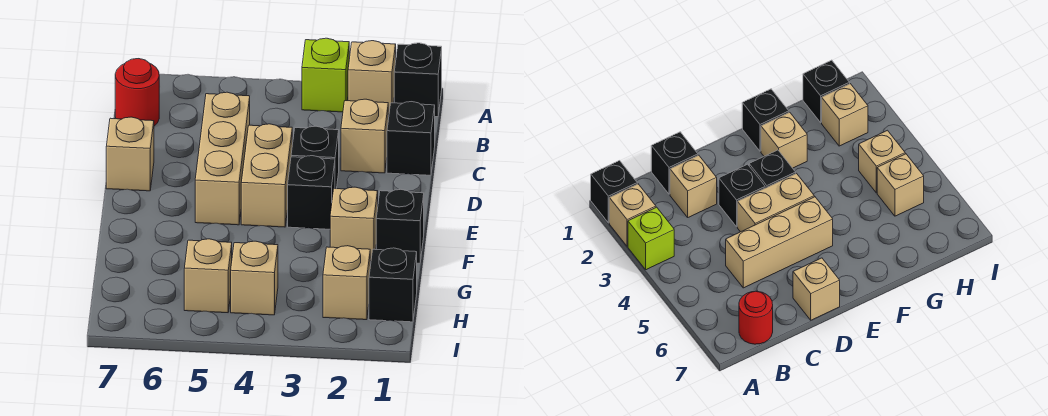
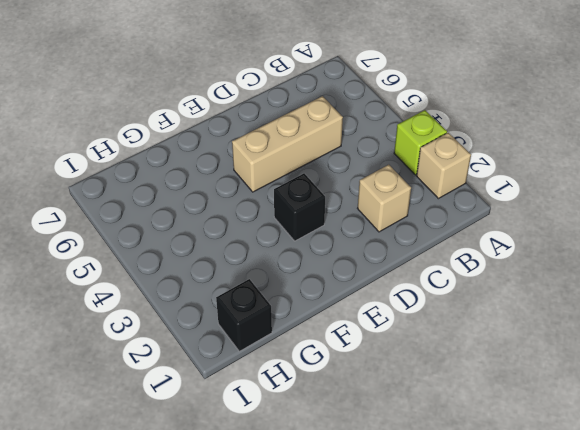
none -> black brick A1 level 1
none -> red round brick B7 level 1
none -> black brick C1 level 1

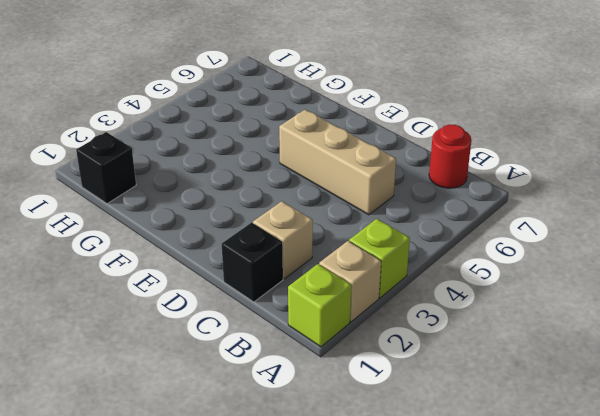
lime brick A1 level 1 -> black brick A1 level 1
none -> black brick D3 level 1
none -> tan brick D4:E4 level 1
none -> tan brick D7 level 1

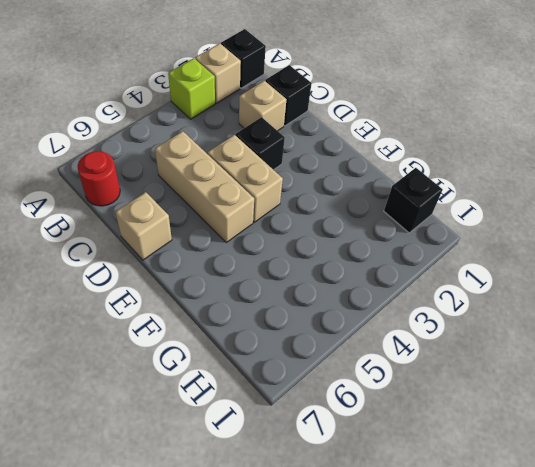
none -> black brick E3 level 1
none -> black brick F1 level 1
none -> tan brick F2 level 1

